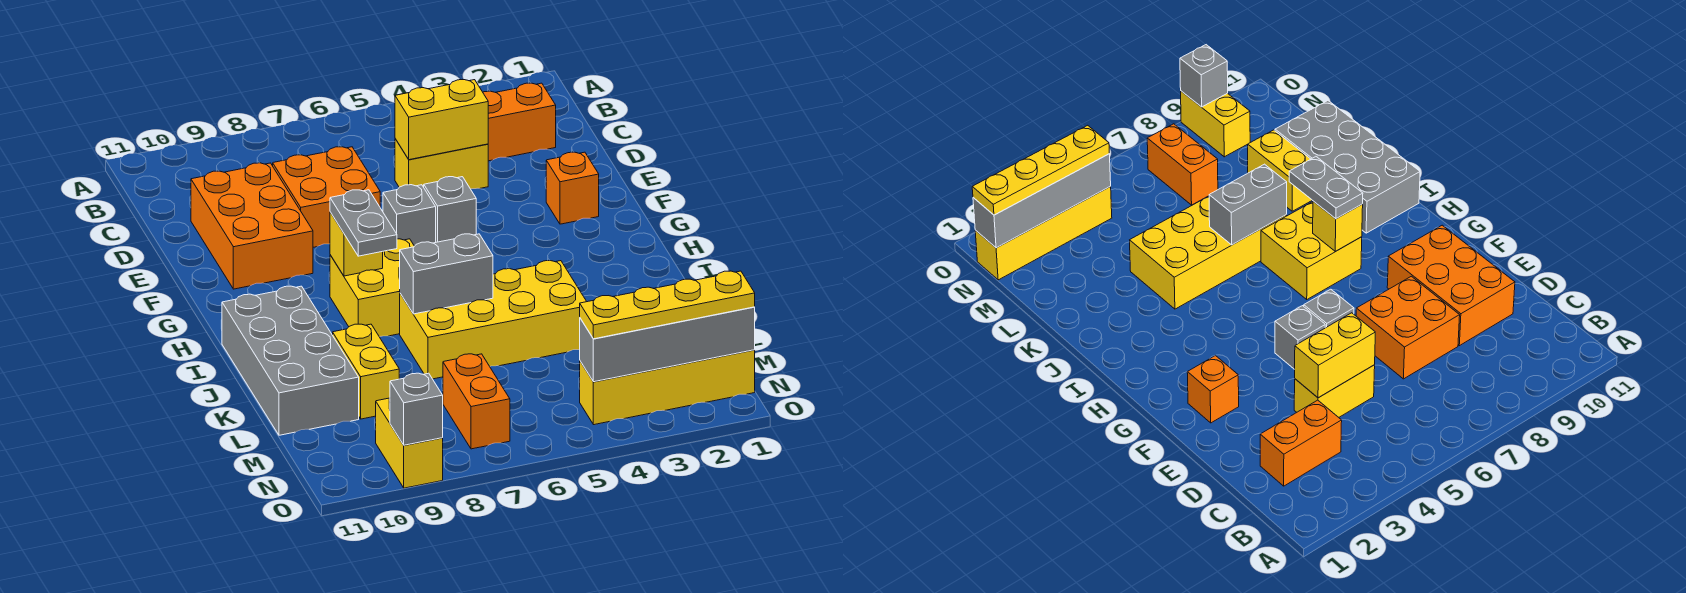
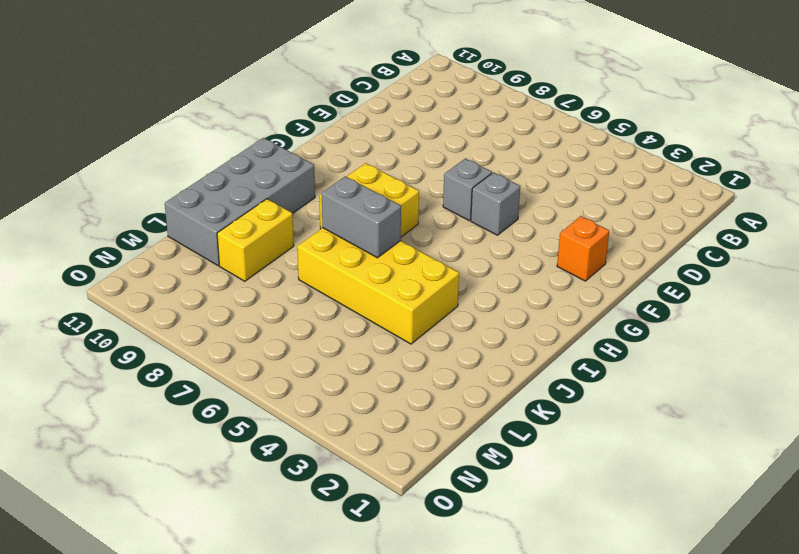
none -> orange brick C2:C3 level 1
none -> yellow brick D4:D5 level 1
none -> orange brick D7:E8 level 1

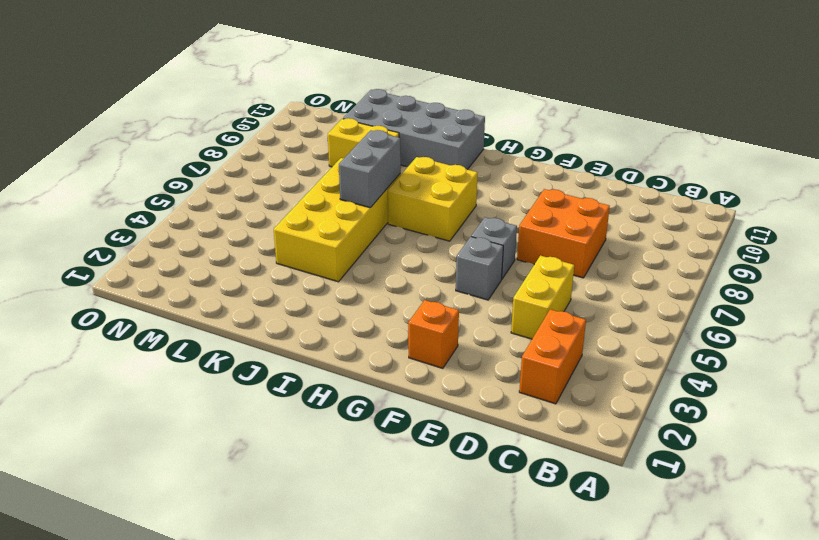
none -> orange brick D9:F10 level 1
none -> orange brick M7:N7 level 1
none -> yellow brick N1:N4 level 1

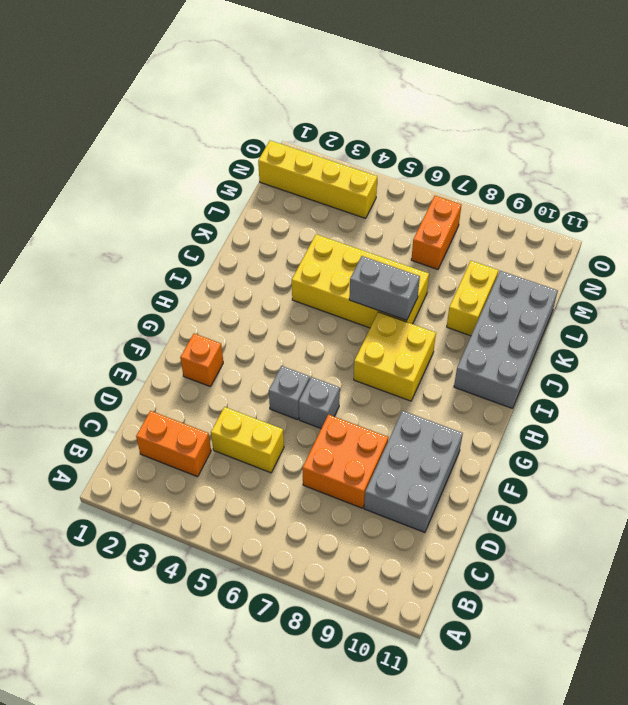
grey brick D9:F10 level 1 -> orange brick D9:F10 level 1
none -> yellow brick N9:O9 level 1
none -> yellow brick D4:D5 level 2
none -> yellow brick H8 level 2

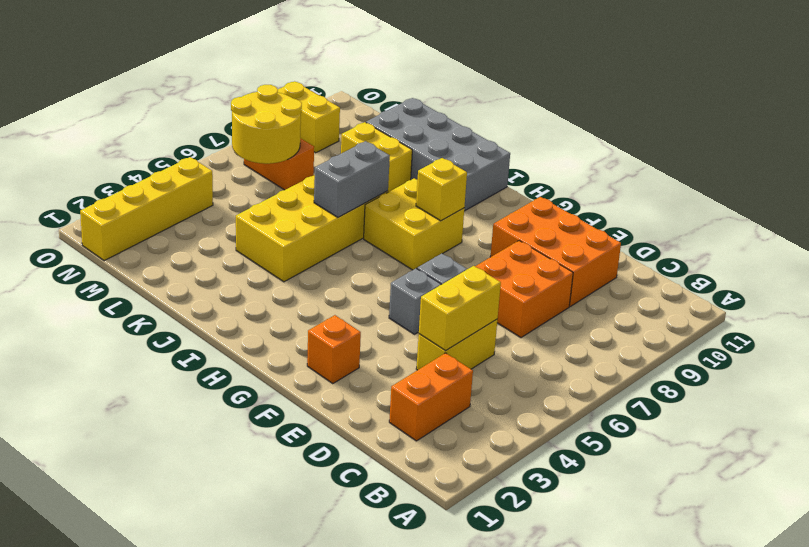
yellow round brick M6:N7 level 2 -> none
none -> grey brick N1:N4 level 2
none -> grey brick O9 level 2
none -> grey plate H8:I8 level 3

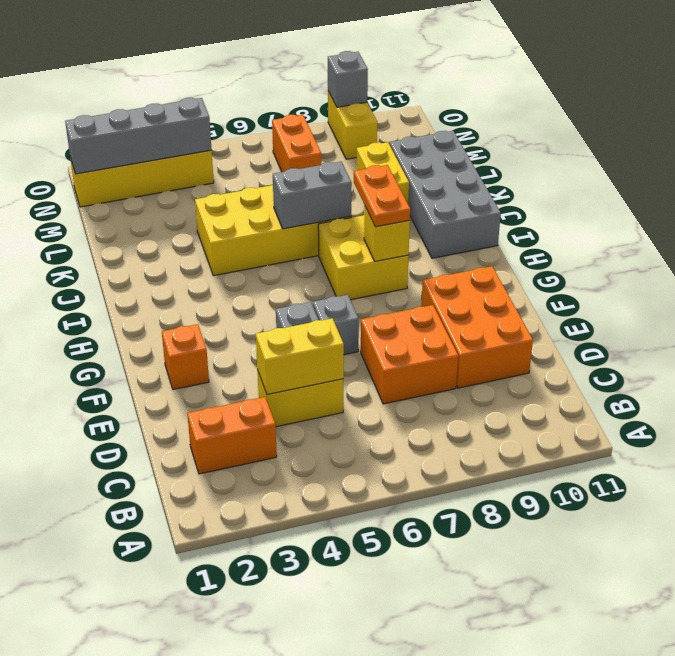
orange plate H8:I8 level 3 -> grey plate H8:I8 level 3
none -> yellow plate N1:N4 level 3

